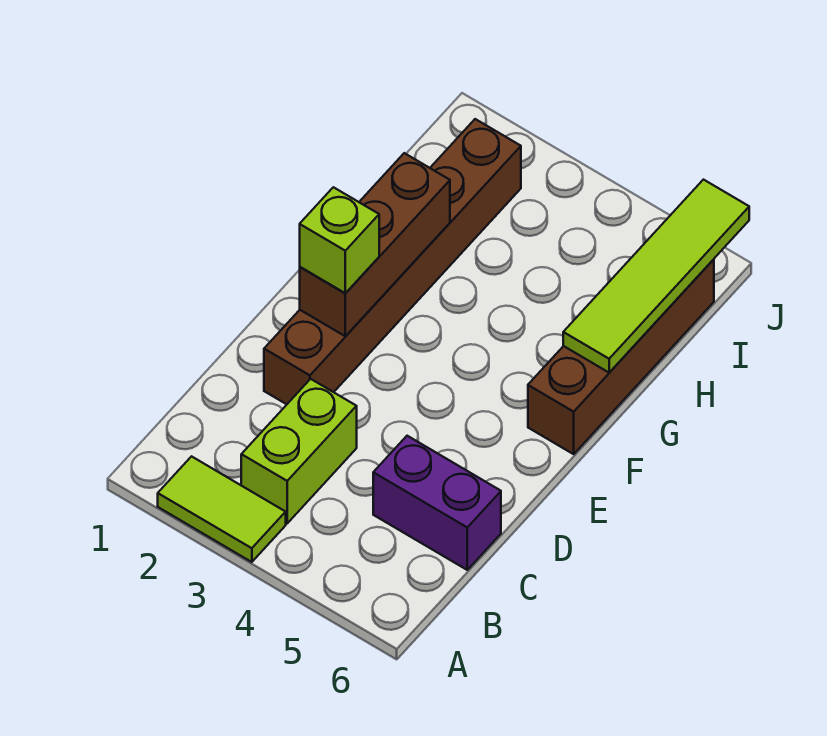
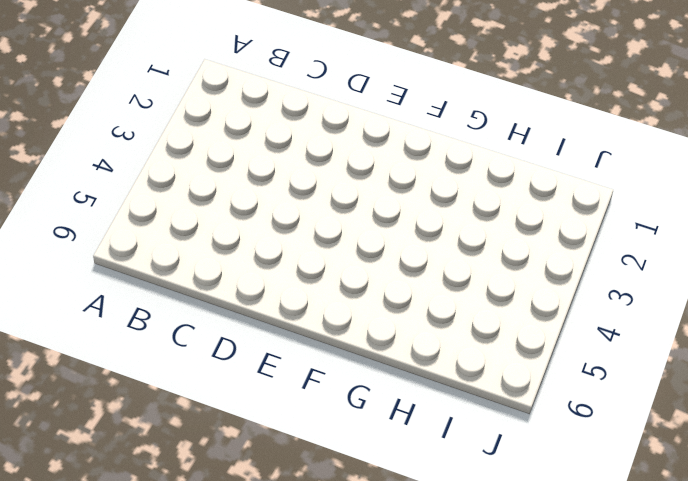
none -> lime tile A2:A3 level 1
none -> lime brick B3:C3 level 1

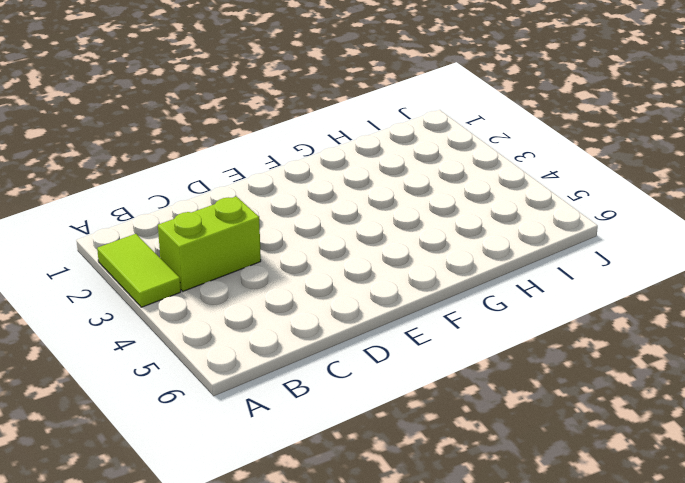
none -> purple brick C5:C6 level 1
none -> brown brick D2:I2 level 1

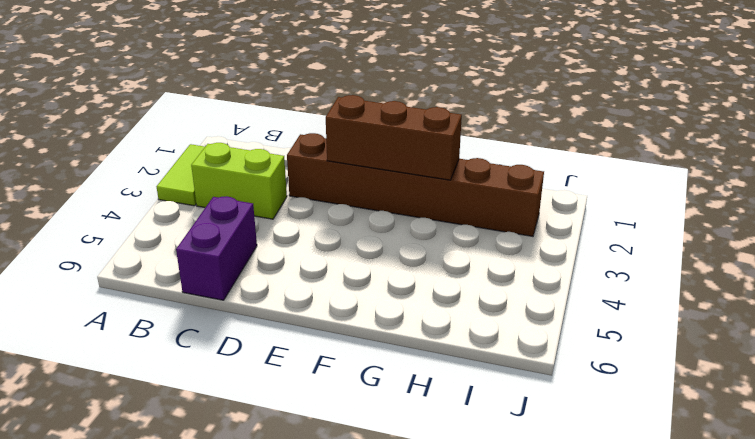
none -> brown brick F6:I6 level 1
none -> lime tile G6:J6 level 2

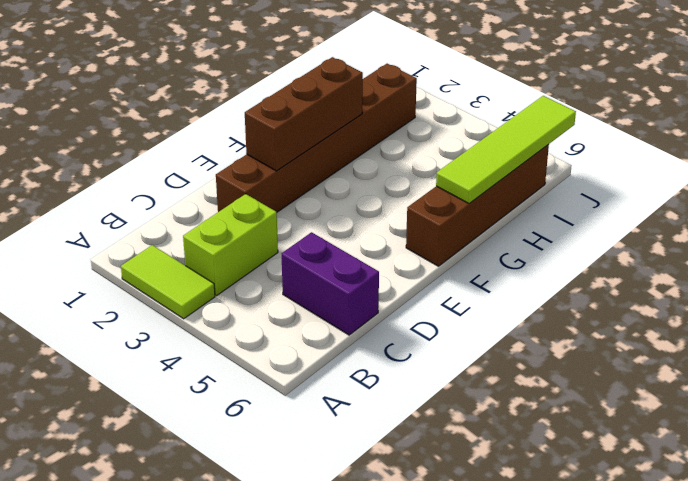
none -> lime brick E2 level 3

